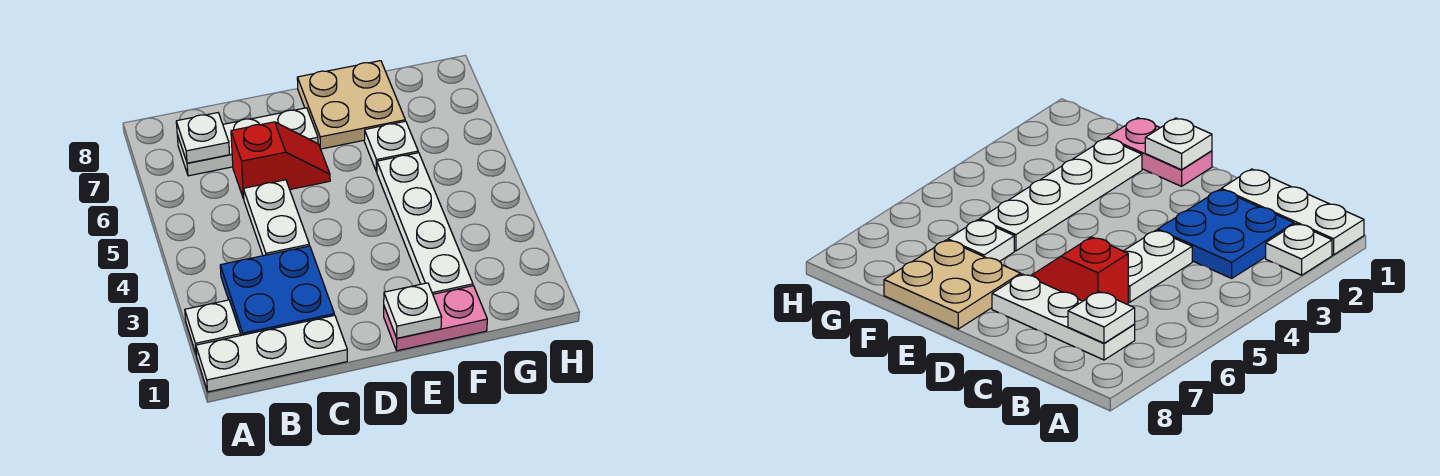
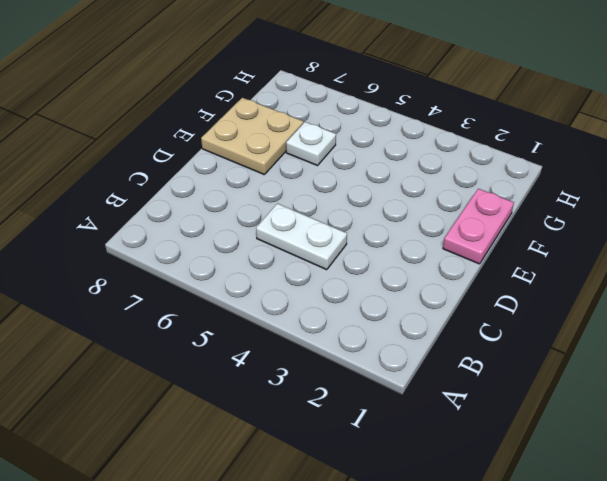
none -> white plate A1:C1 level 1
none -> white plate A2 level 1
none -> blue plate B2:C3 level 1

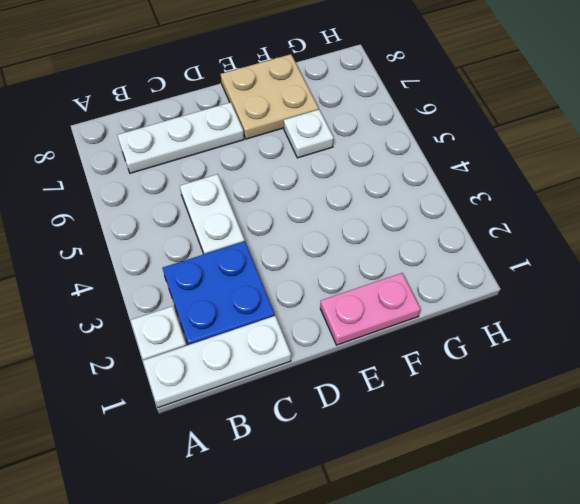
none -> red slope C6:D6 level 1 top C
none -> white plate F2:F5 level 1
none -> white plate B7 level 2

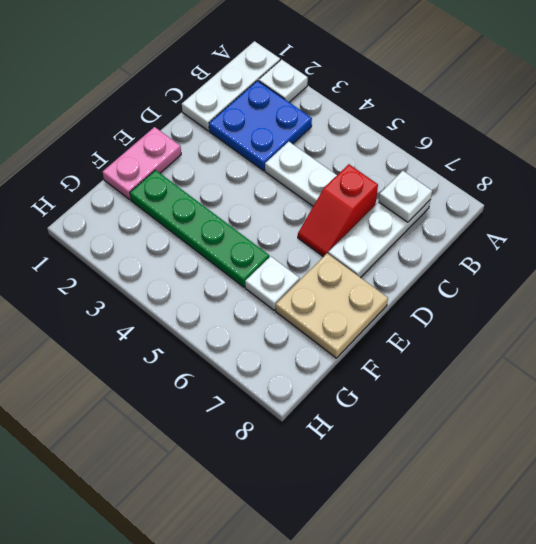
green plate F2:F5 level 1 -> white plate F2:F5 level 1
none -> white plate E1 level 2

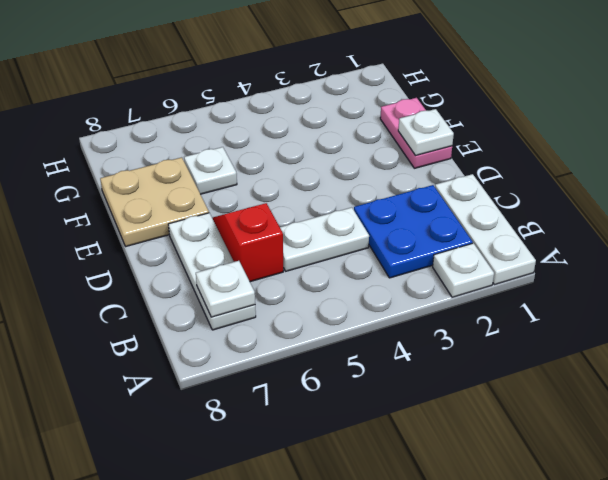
none -> white plate F2:F5 level 1

